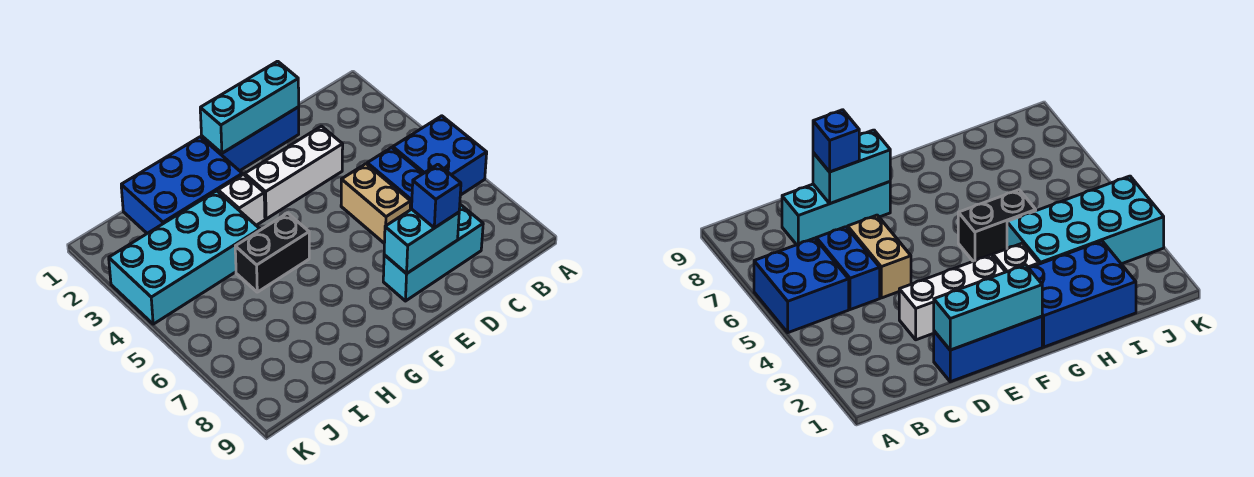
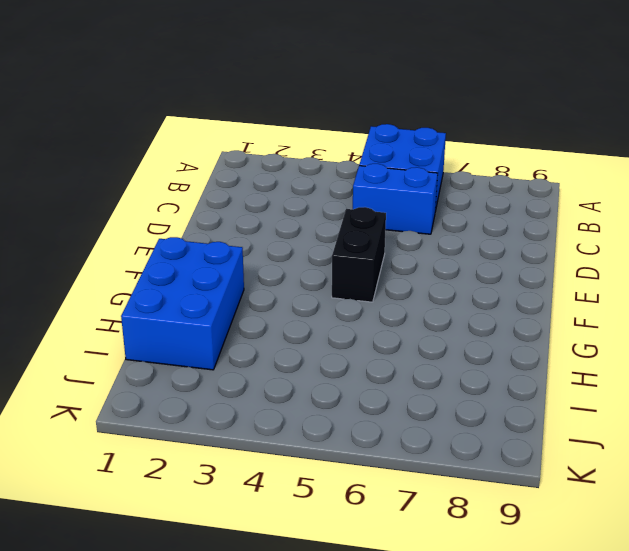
black brick E5:F5 level 1 -> black brick G5:H5 level 1
none -> cyan brick C8:E8 level 1
none -> blue brick D1:F1 level 1
none -> white brick D3:F3 level 1

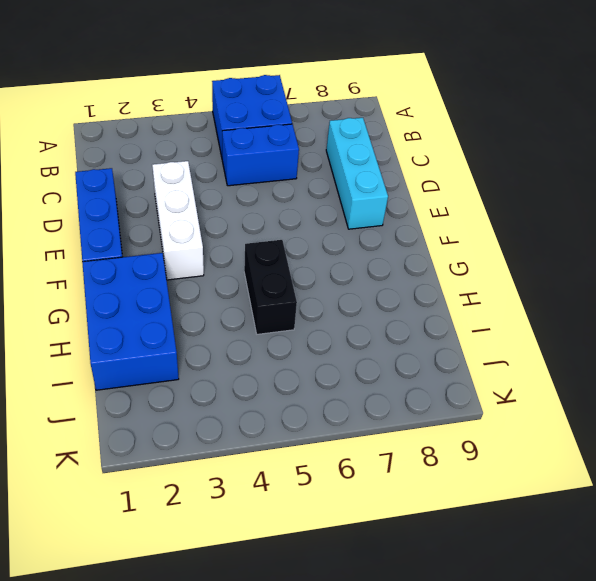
none -> tan brick D5:D6 level 1
none -> white brick G3 level 1
none -> cyan brick H3:K4 level 1

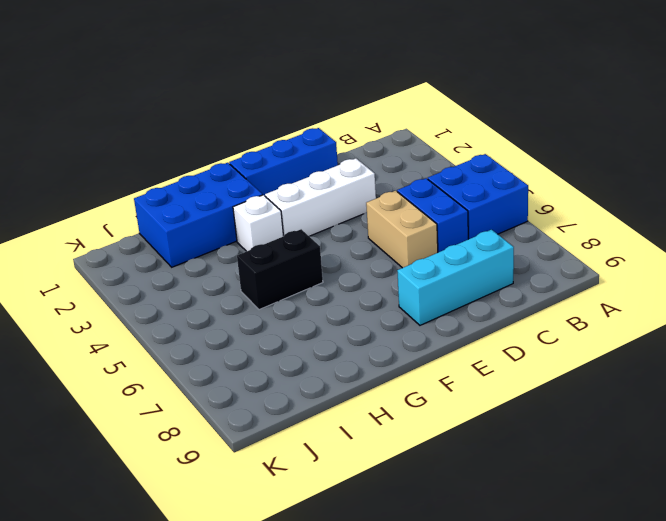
none -> cyan brick H3:K4 level 1
none -> cyan brick D1:F1 level 2
none -> cyan brick D8:E8 level 2

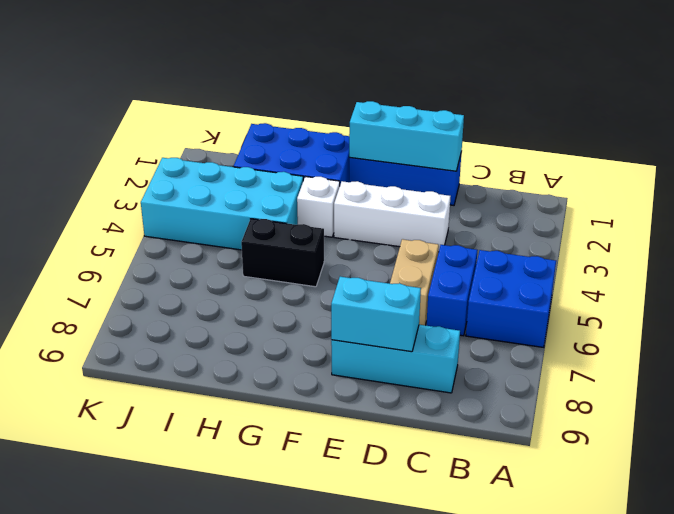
none -> blue brick D8 level 3

